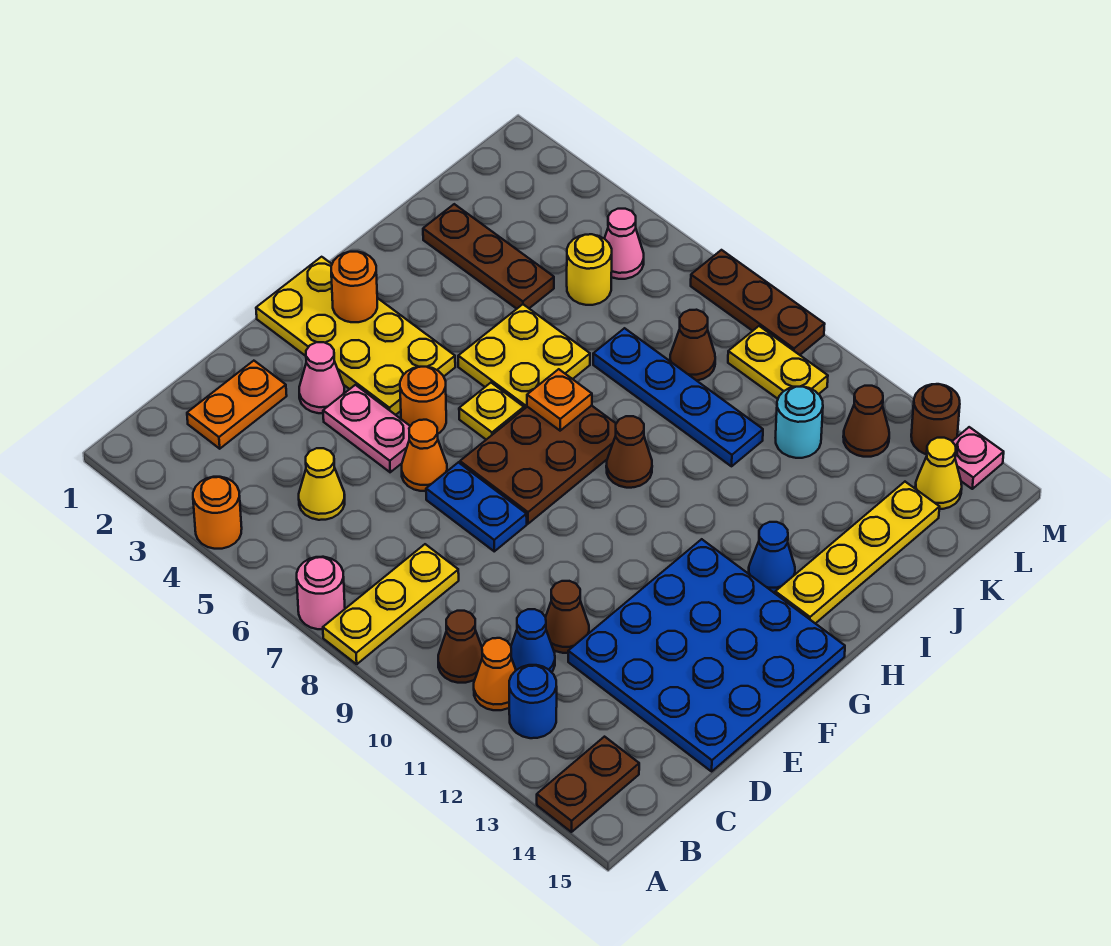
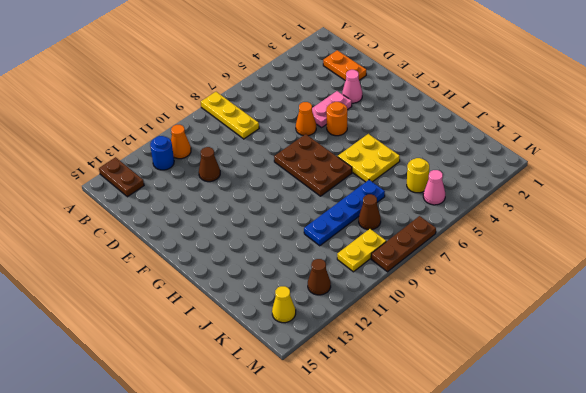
none -> orange round brick A4 level 1
none -> pink round brick A7 level 1
none -> brown cone B10 level 1
none -> yellow cone C5 level 1

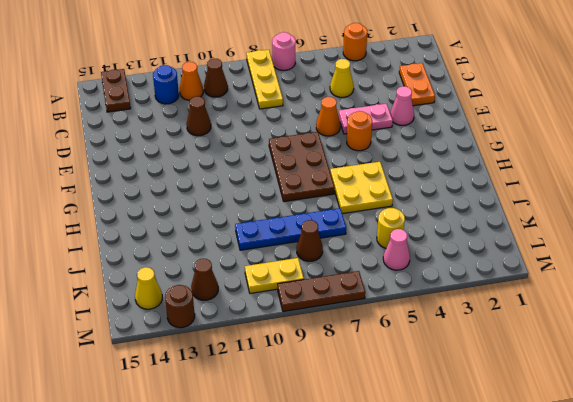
none -> blue cone C11 level 1
none -> blue plate D12:G15 level 1
none -> blue plate E7:E8 level 1
none -> yellow plate F1:G4 level 1

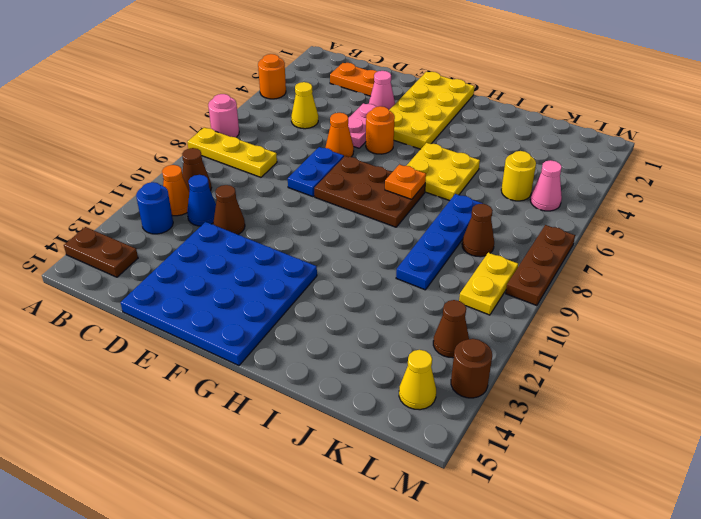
none -> yellow plate G6 level 1
none -> brown cone H9 level 1
none -> blue cone H13 level 1
none -> yellow plate H14:K14 level 1

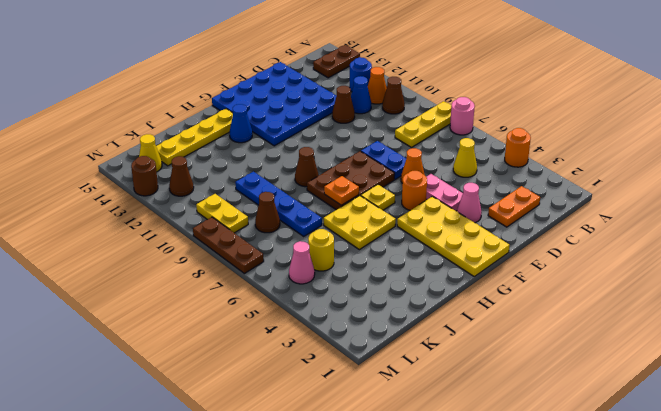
none -> brown plate J2:J4 level 1
none -> cyan round brick K11 level 1
none -> pink plate M14 level 1
none -> orange round brick G2 level 2

